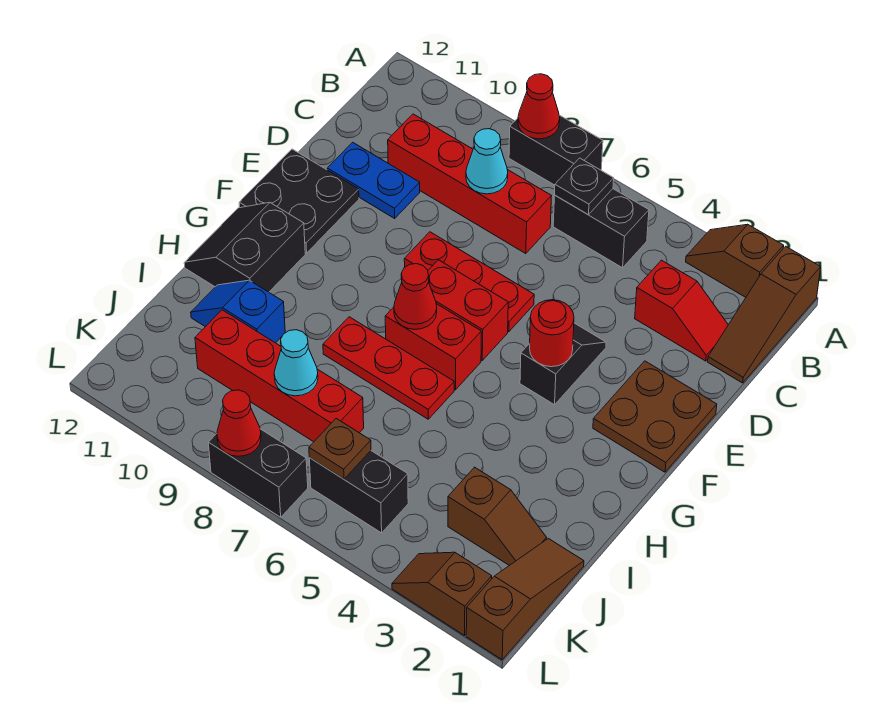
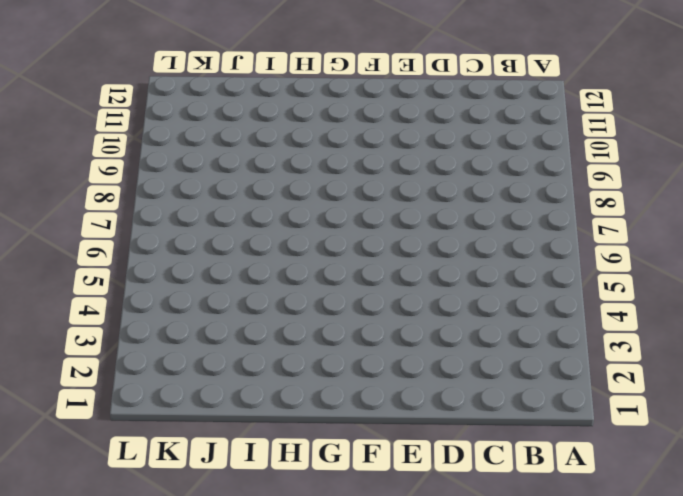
none -> brown slope A1:C1 level 1 top A
none -> brown slope A2:A3 level 1 top 2
none -> black brick A7:A8 level 1
none -> black brick B5:B6 level 1

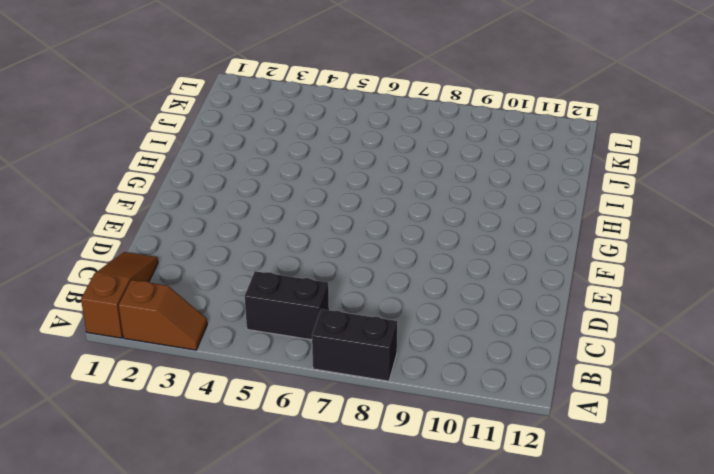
none -> red slope C2:C3 level 1 top 3
none -> red brick C7:C10 level 1
none -> blue plate D10:D11 level 1
none -> brown plate E1:F2 level 1

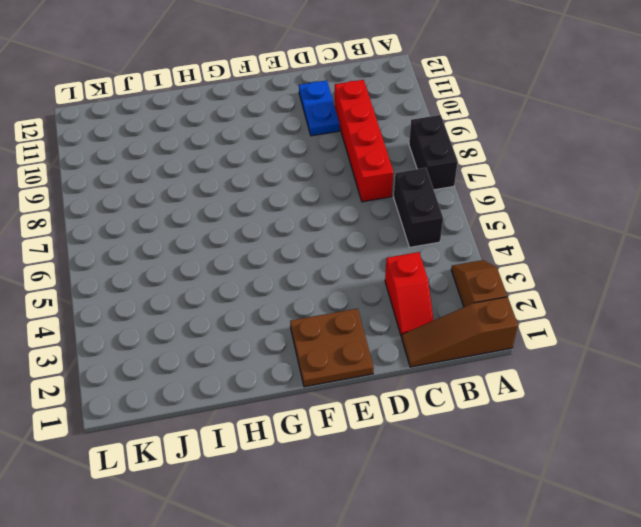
none -> black slope E4:F4 level 1 top F
none -> red plate E6:E8 level 1
none -> black plate E11:F12 level 1
none -> red brick F6:F7 level 1

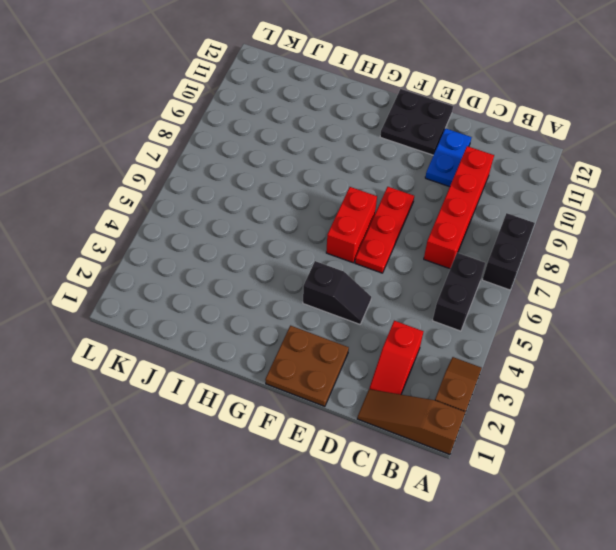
none -> red brick G6:G7 level 1
none -> black slope G11:H12 level 1 top 11
none -> red plate H6:H8 level 1
none -> blue slope I10:I11 level 1 top 10

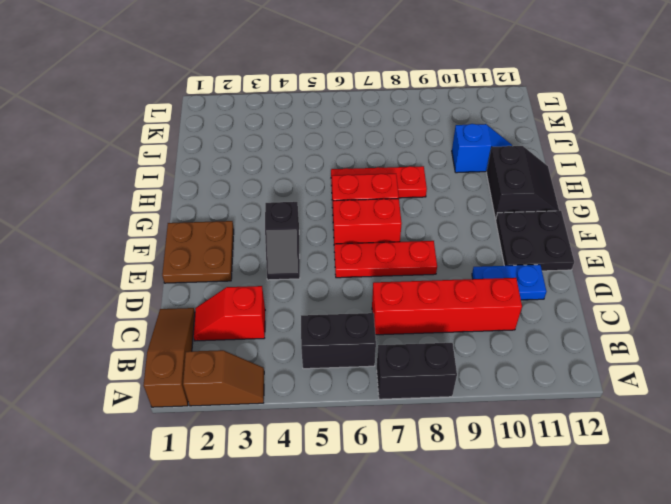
none -> brown slope J1:L1 level 1 top L
none -> brown slope J2:J3 level 1 top 3
none -> red brick J7:J10 level 1
none -> black brick K5:K6 level 1

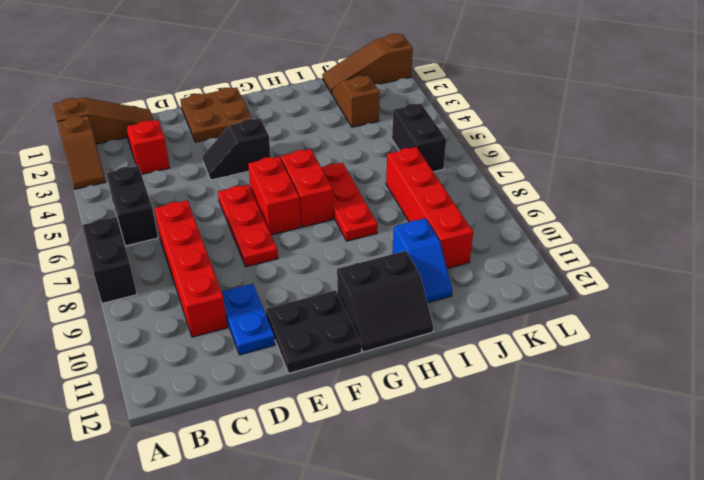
none -> brown slope L2:L3 level 1 top 2
none -> black brick L7:L8 level 1
none -> red cone A8 level 2
none -> black plate B6 level 2

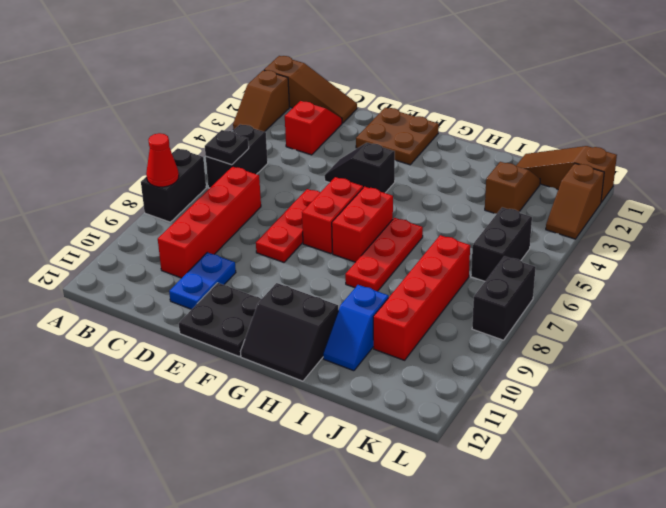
none -> cyan cone C8 level 2
none -> red round brick F4 level 2
none -> red cone G7 level 2
none -> cyan cone J8 level 2

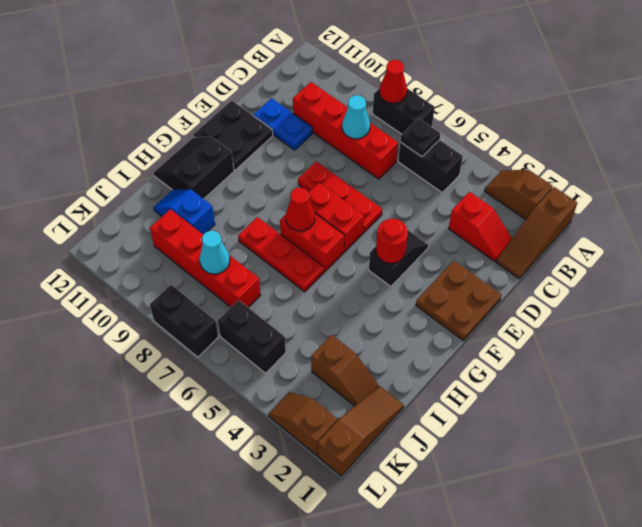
none -> brown plate K6 level 2
none -> red cone L8 level 2

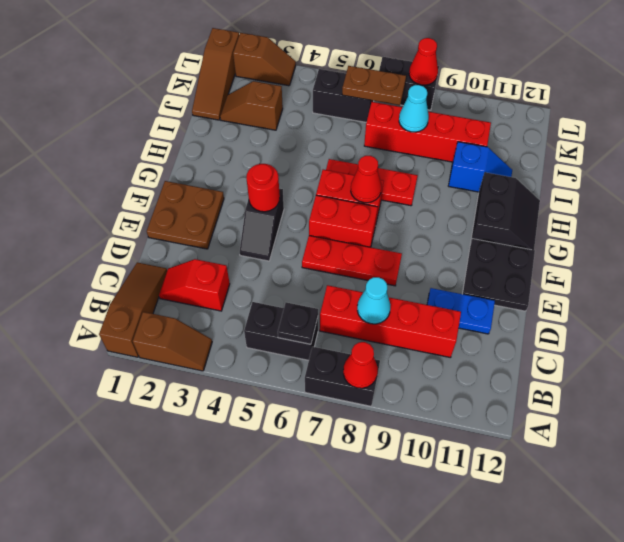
brown plate K6:K7 level 2 -> brown plate K6 level 2

